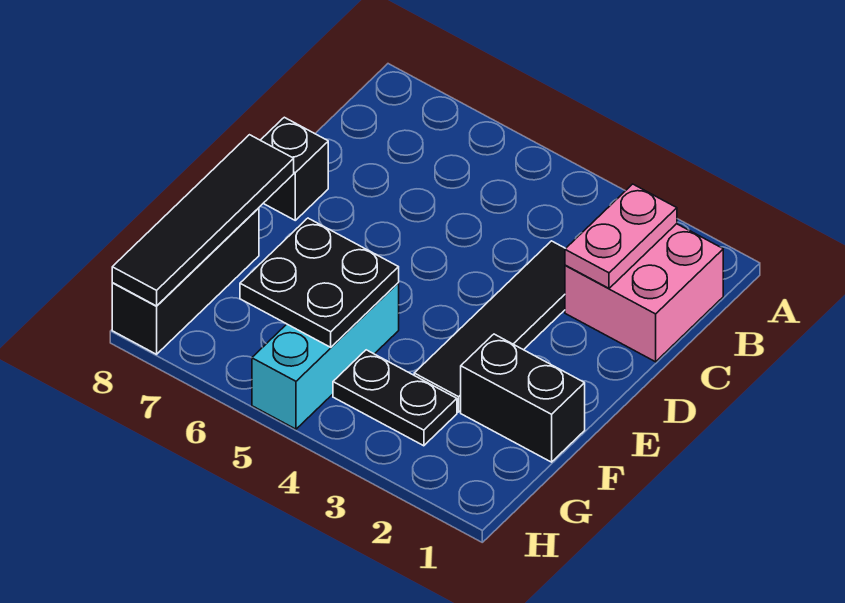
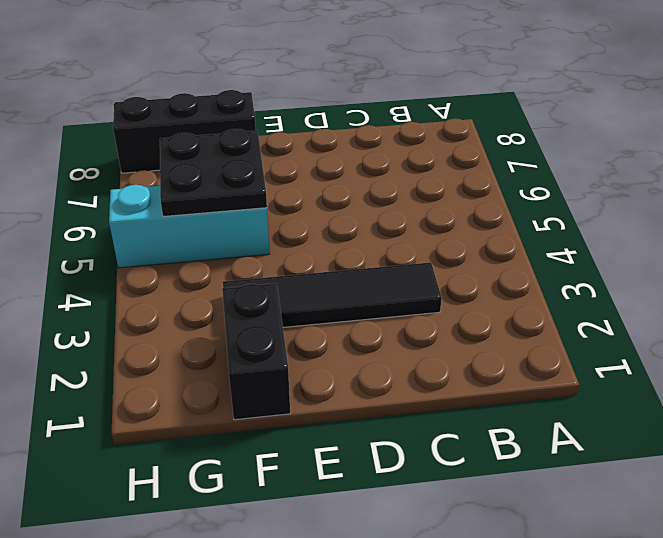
none -> pink brick B1:C2 level 1
none -> black brick D8 level 1

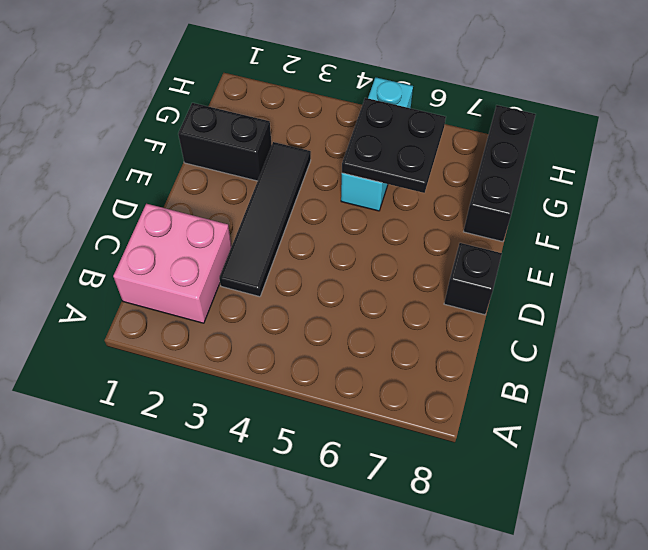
none -> black plate G3:G4 level 1
none -> pink plate B2:C2 level 2

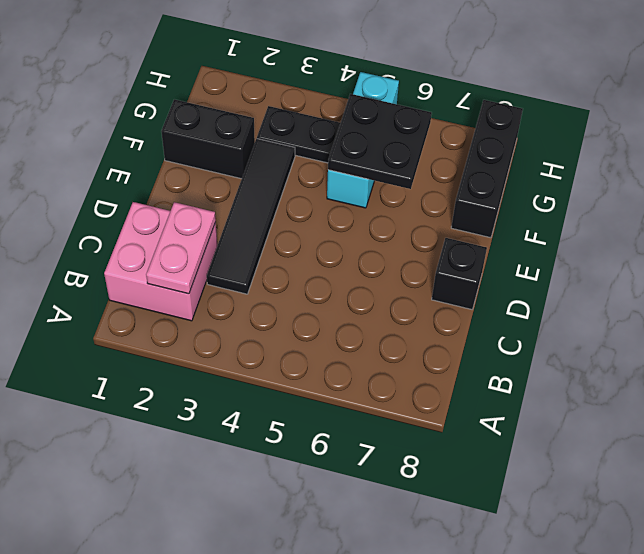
none -> black tile E8:H8 level 2

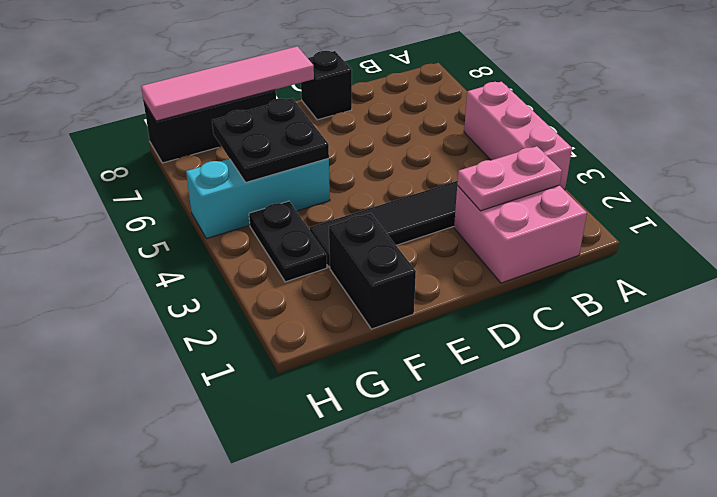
pink brick A3:A5 level 1 -> none
pink tile E8:H8 level 2 -> black tile E8:H8 level 2

